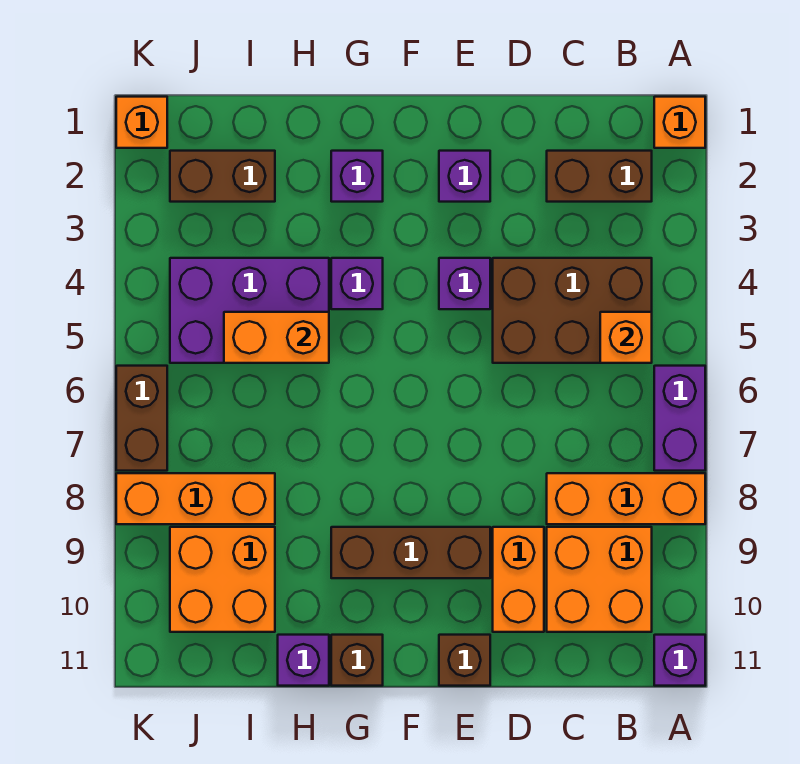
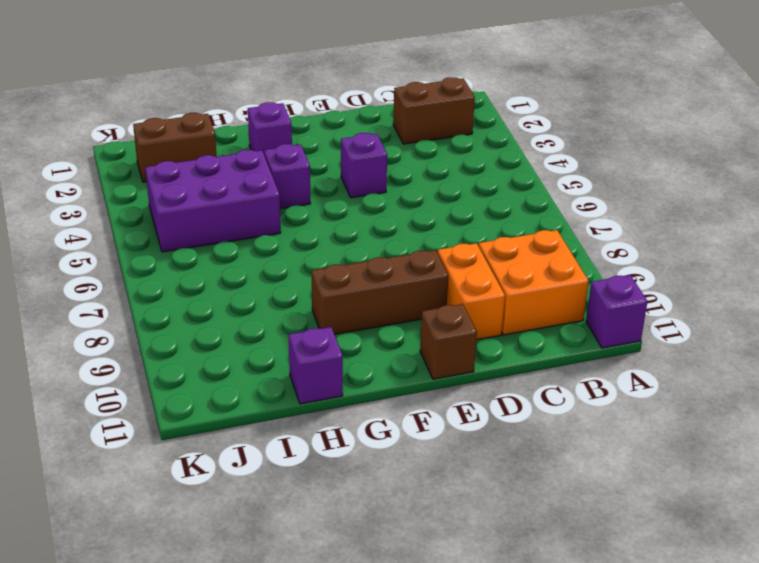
none -> orange brick A1 level 1
none -> purple brick A6:A7 level 1
none -> orange brick A8:C8 level 1

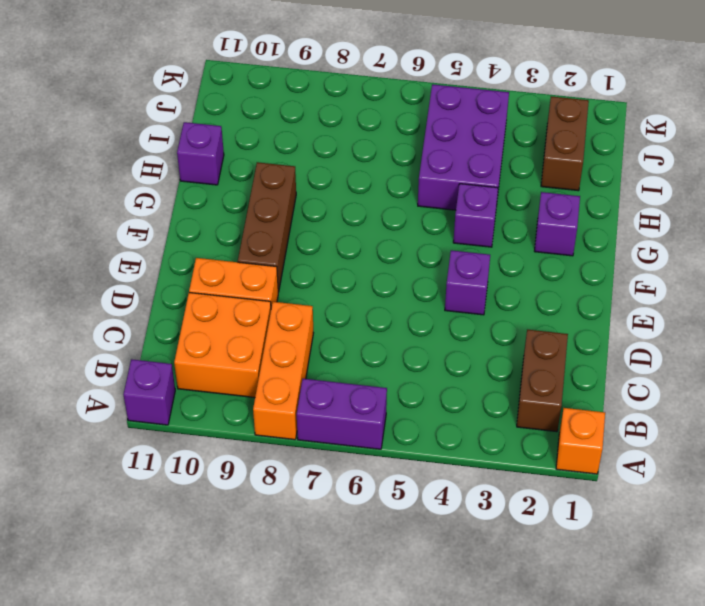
none -> brown brick B4:D5 level 1
none -> purple brick E2 level 1
none -> brown brick E11 level 1

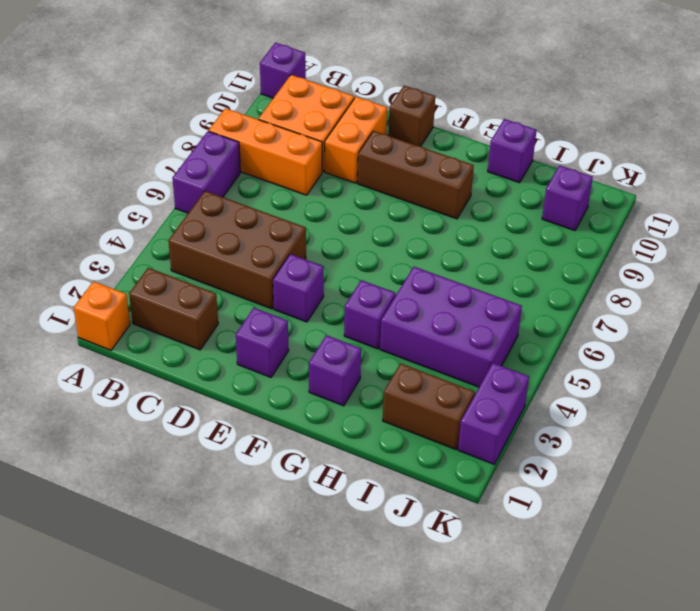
purple brick J10 level 1 -> orange brick I9:J10 level 1
purple brick K2:K3 level 1 -> none
none -> brown brick G11 level 1
none -> orange brick I8:K8 level 1
none -> orange brick K1 level 1

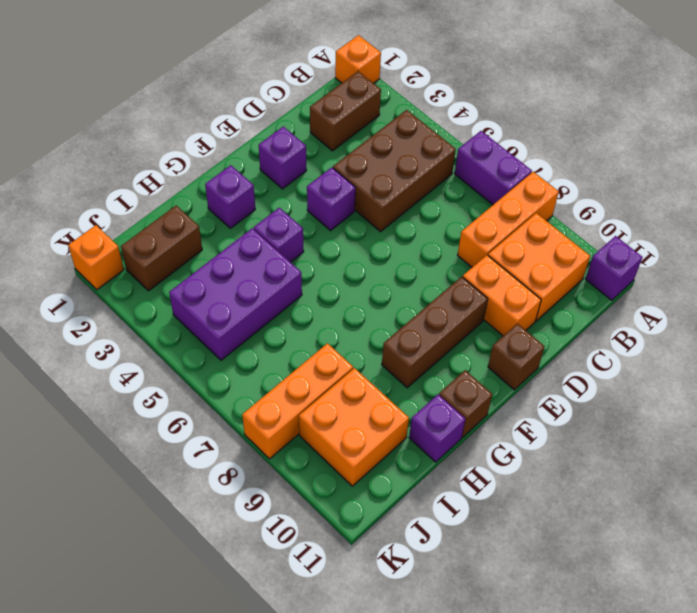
none -> brown brick K6:K7 level 1
none -> orange brick B5 level 2
none -> orange brick H5:I5 level 2

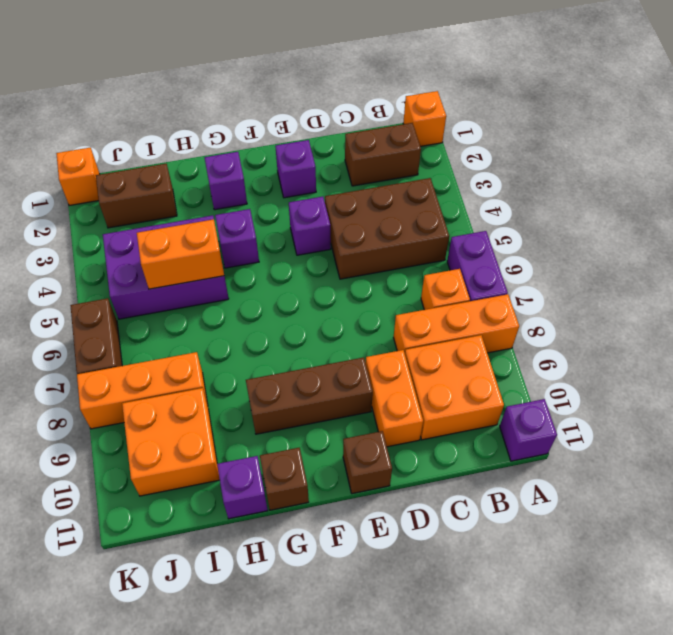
orange brick B7 level 1 -> orange brick B5 level 2

